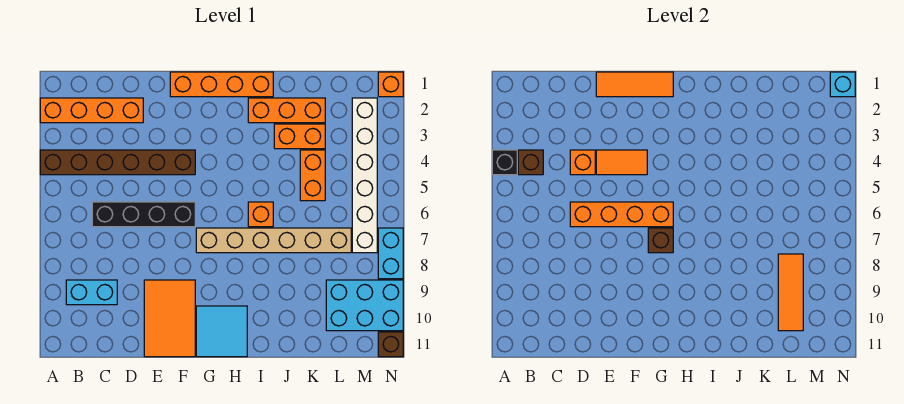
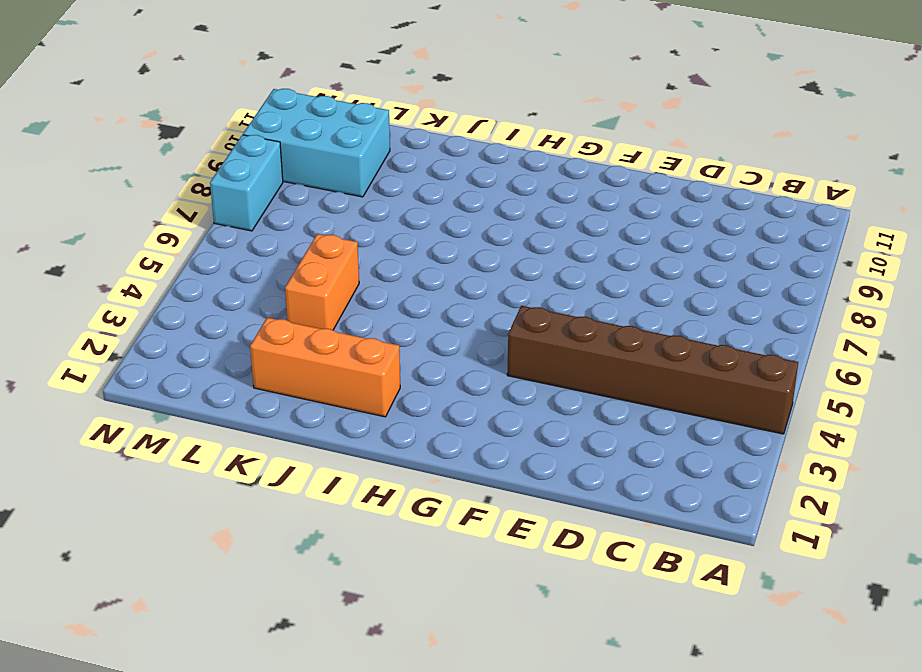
none -> orange brick A2:D2 level 1
none -> cyan brick B9:C9 level 1
none -> black brick C6:F6 level 1

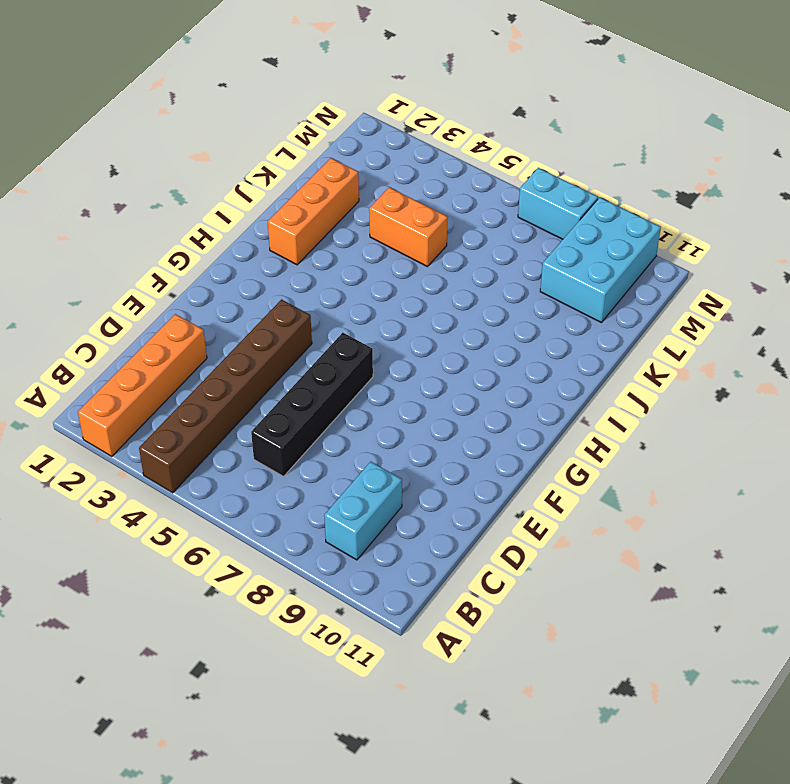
none -> orange tile E9:F11 level 1
none -> orange brick F1:I1 level 1
none -> tan brick G7:L7 level 1

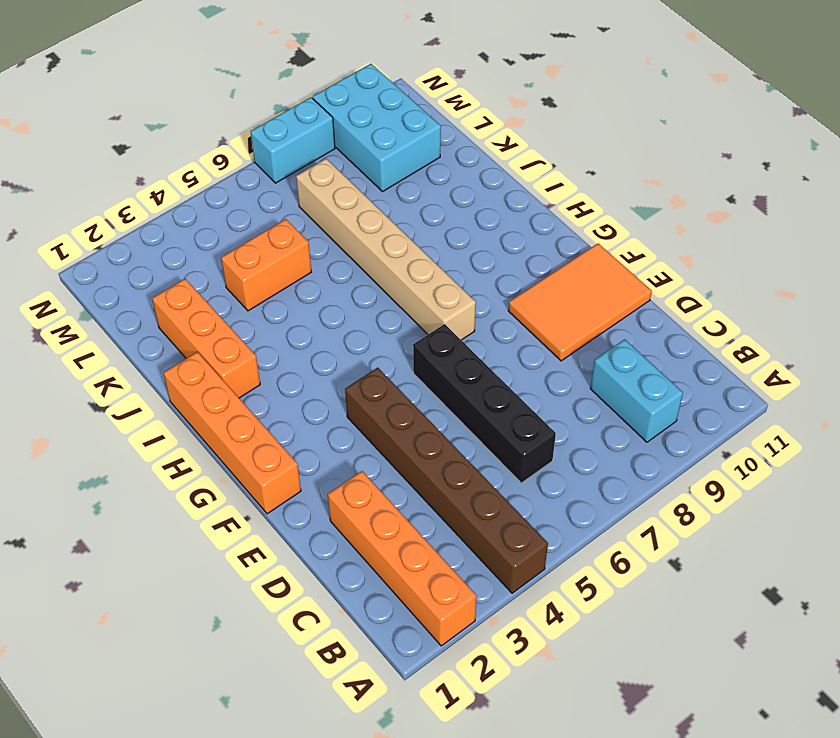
none -> cyan tile G10:H11 level 1
none -> orange brick I6 level 1
none -> orange brick J3:K3 level 1

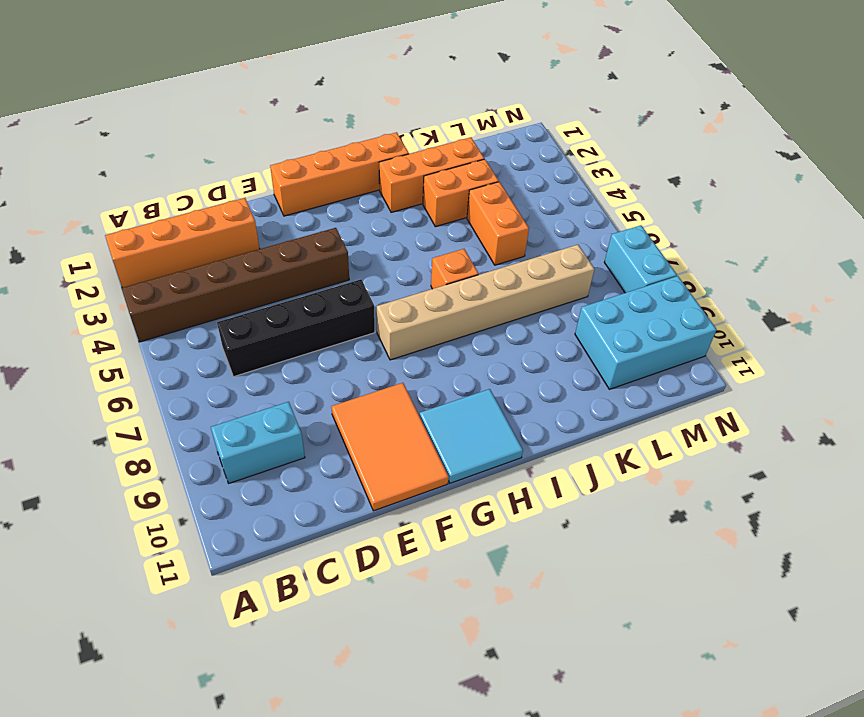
none -> white brick M2:M7 level 1
none -> orange brick N1 level 1
none -> brown brick N11 level 1

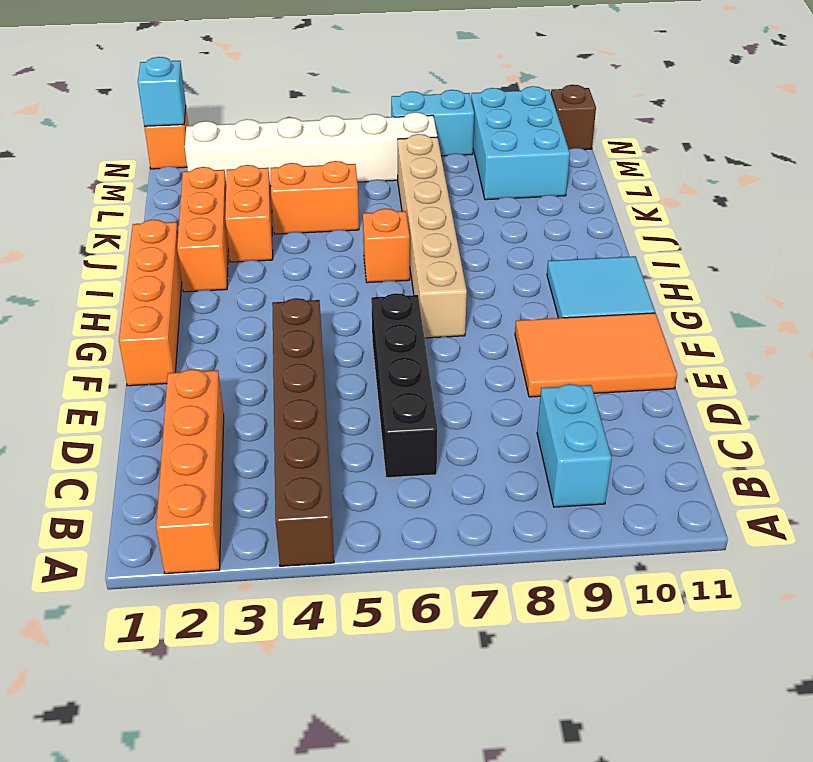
none -> black brick A4 level 2
none -> brown brick B4 level 2
none -> orange brick D4 level 2

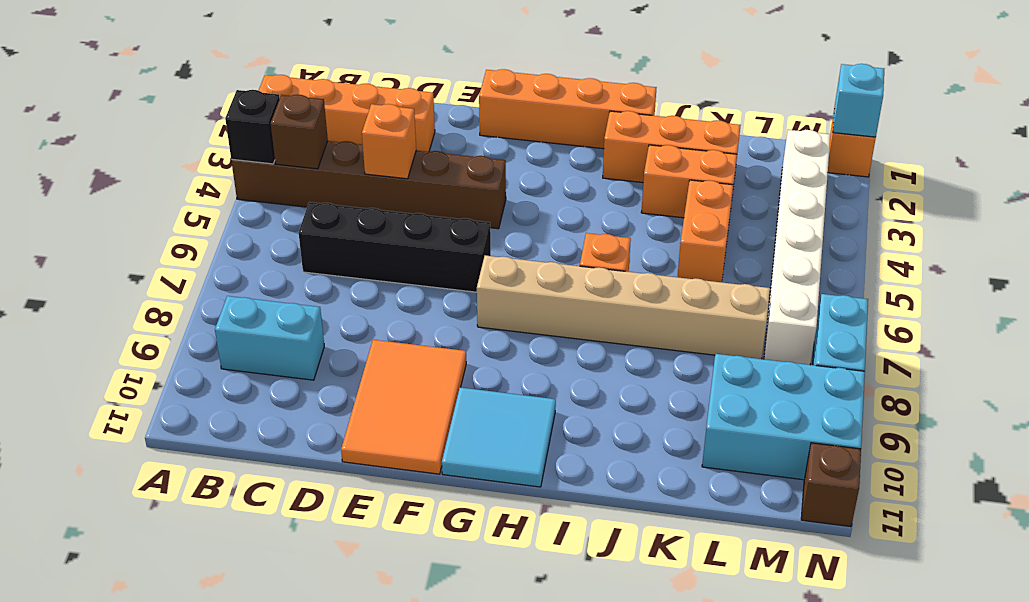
none -> orange brick D6:G6 level 2
none -> orange tile E1:G1 level 2
none -> orange tile E4:F4 level 2

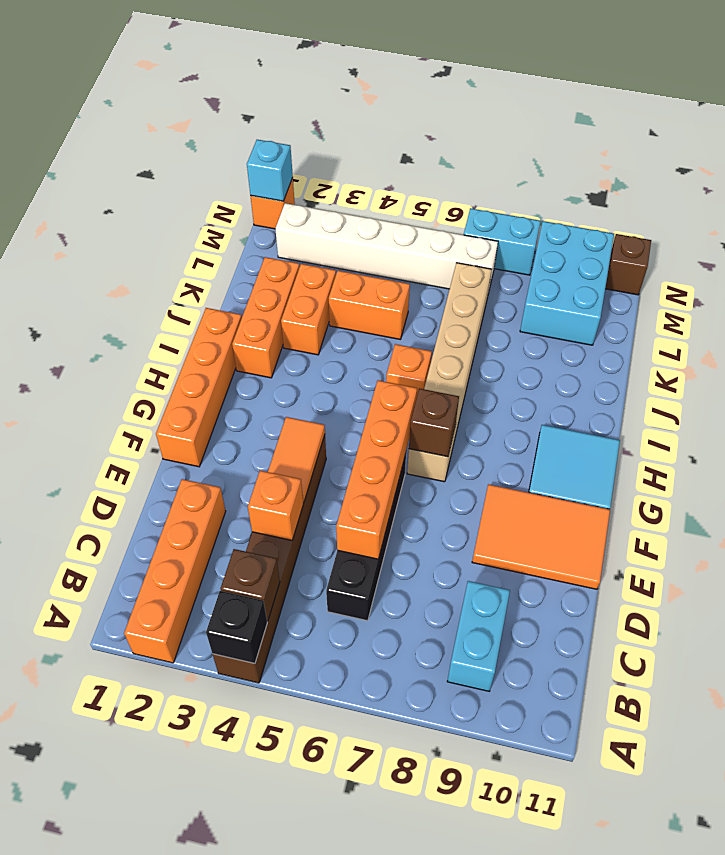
none -> orange tile E1:G1 level 2
none -> orange tile L8:L10 level 2

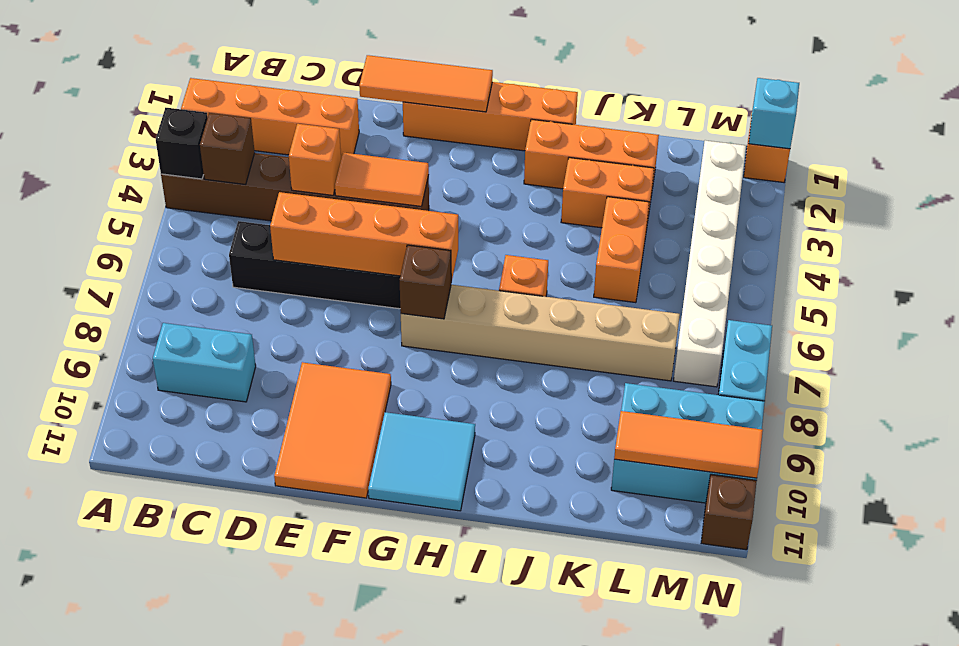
orange tile L10:N10 level 2 -> orange tile L8:L10 level 2

